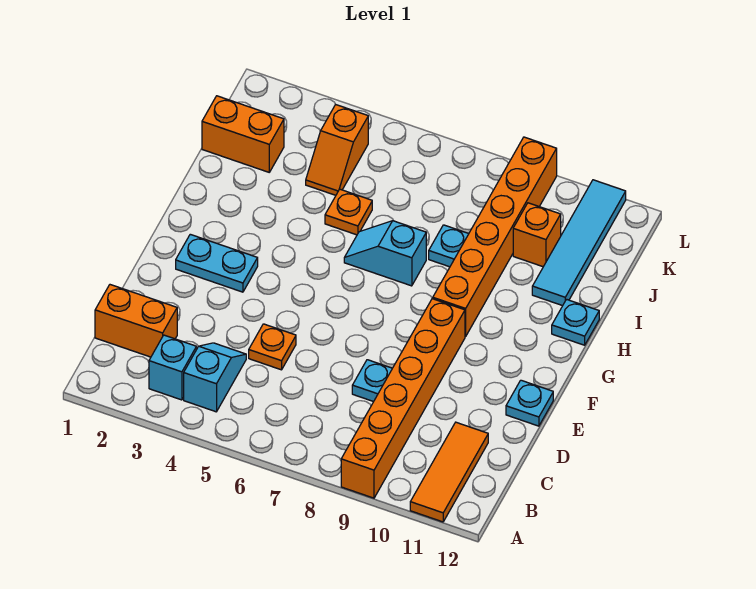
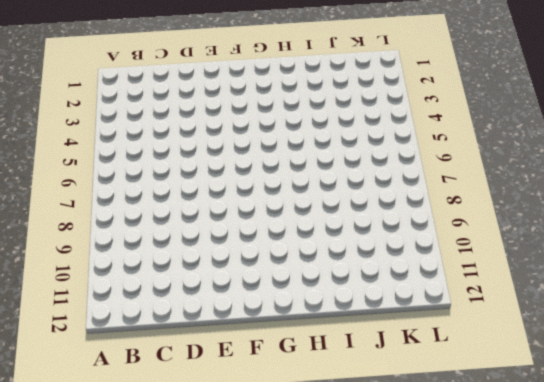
none -> orange brick A9:F9 level 1
none -> orange tile A11:C11 level 1
none -> cyan brick B3 level 1

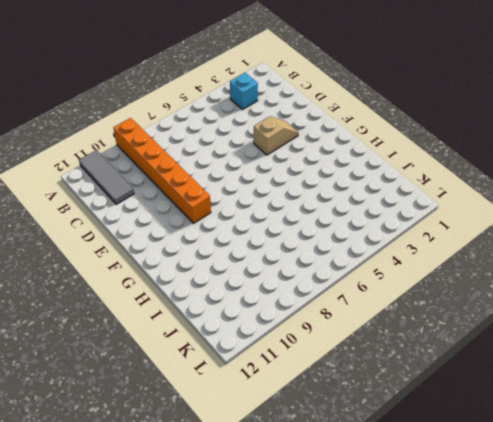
grey tile A11:C11 level 1 -> orange tile A11:C11 level 1
tan slope E3:E4 level 1 top 4 -> none
none -> cyan slope B4:C4 level 1 top B
none -> orange brick C1:C2 level 1
none -> orange plate D5 level 1

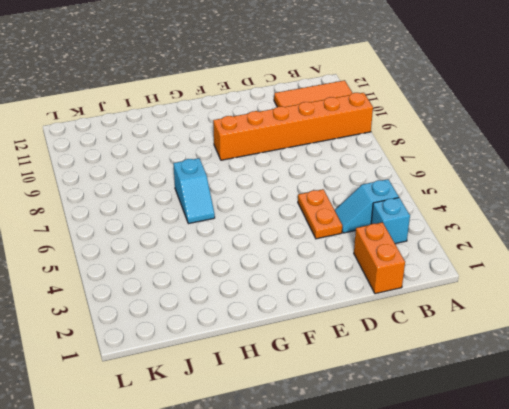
orange plate D4:D5 level 1 -> orange plate D5 level 1
none -> cyan plate D8 level 1
none -> cyan plate E12 level 1
none -> cyan plate F2:F3 level 1

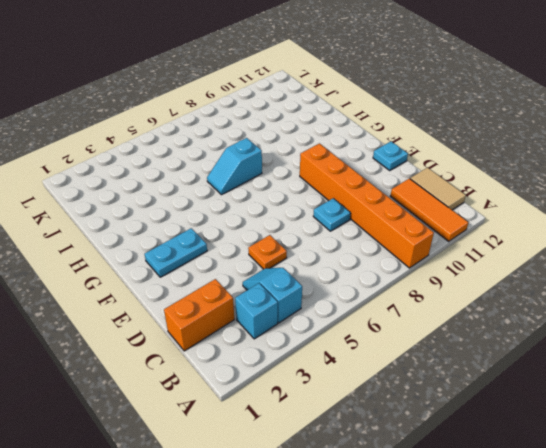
tan tile B12:C12 level 1 -> none
none -> orange brick G9:L9 level 1
none -> cyan plate H12 level 1
none -> orange plate I5 level 1

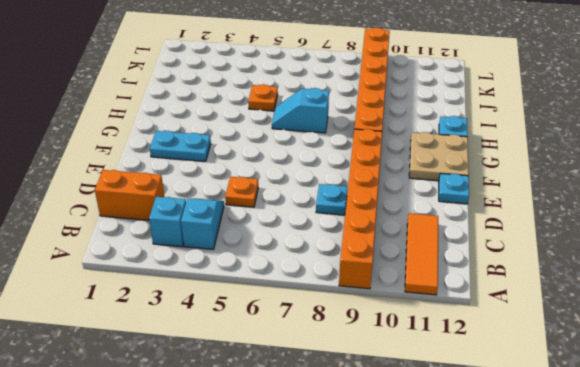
tan plate F11:G12 level 1 -> none
none -> cyan plate I8 level 1
none -> cyan tile I11:L11 level 1
none -> orange brick J1:J2 level 1

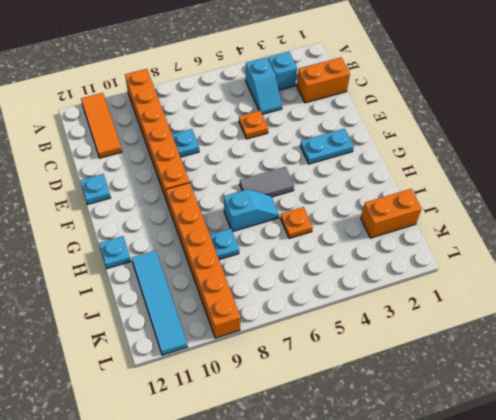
grey tile G5:G6 level 1 -> none
none -> orange slope J4:K4 level 1 top K
none -> orange brick J10 level 1

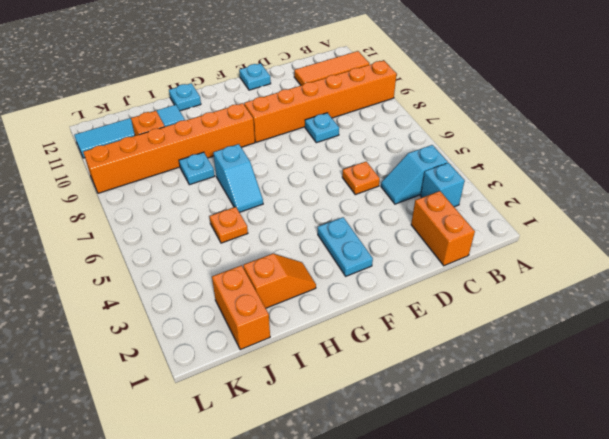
orange slope H2:I2 level 1 top I -> orange slope J4:K4 level 1 top K

